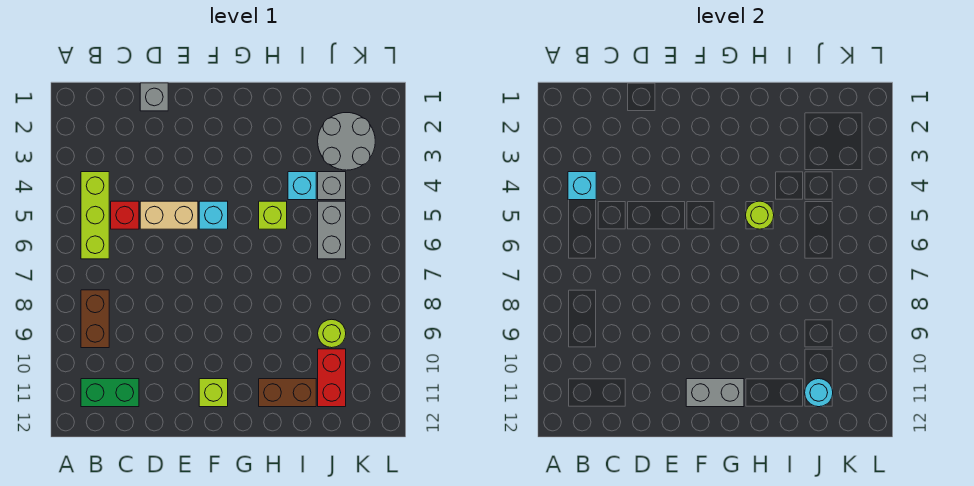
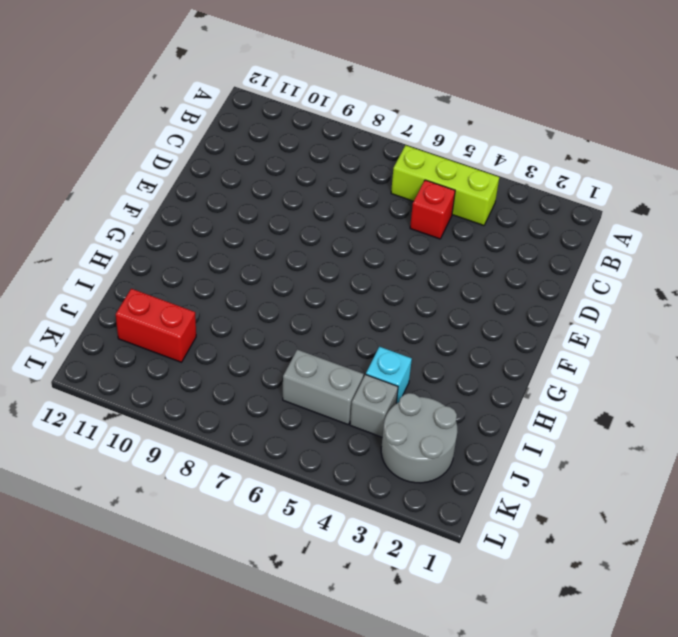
none -> brown brick B8:B9 level 1
none -> green brick B11:C11 level 1
none -> grey brick D1 level 1

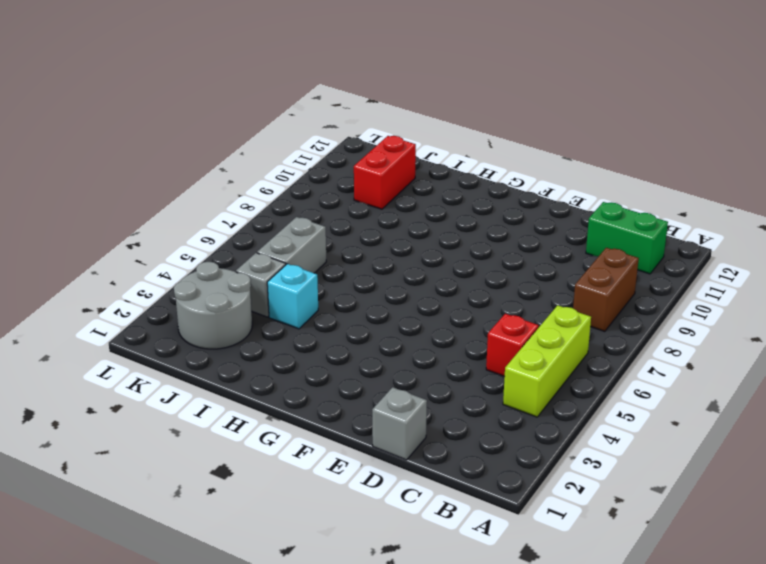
none -> tan brick D5:E5 level 1
none -> cyan brick F5 level 1
none -> lime brick F11 level 1

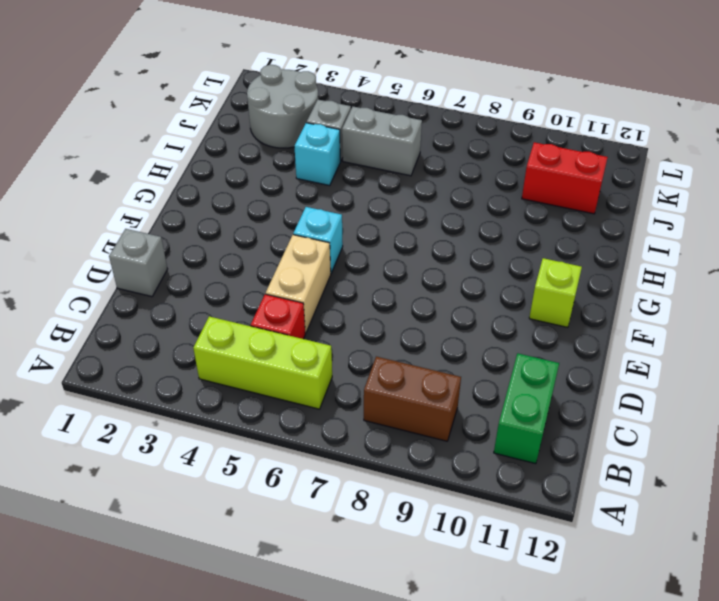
none -> lime brick H5 level 1
none -> brown brick H11:I11 level 1
none -> lime round brick J9 level 1

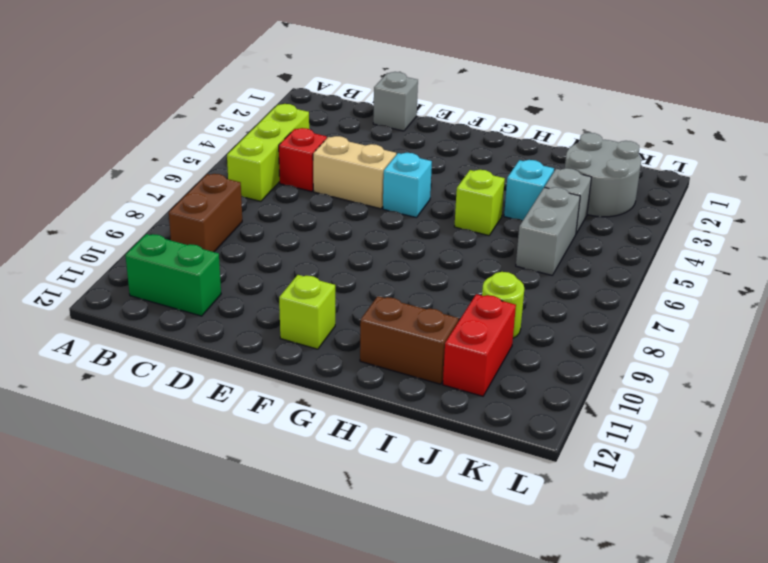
none -> cyan brick B4 level 2
none -> grey brick F11:G11 level 2
none -> lime round brick H5 level 2

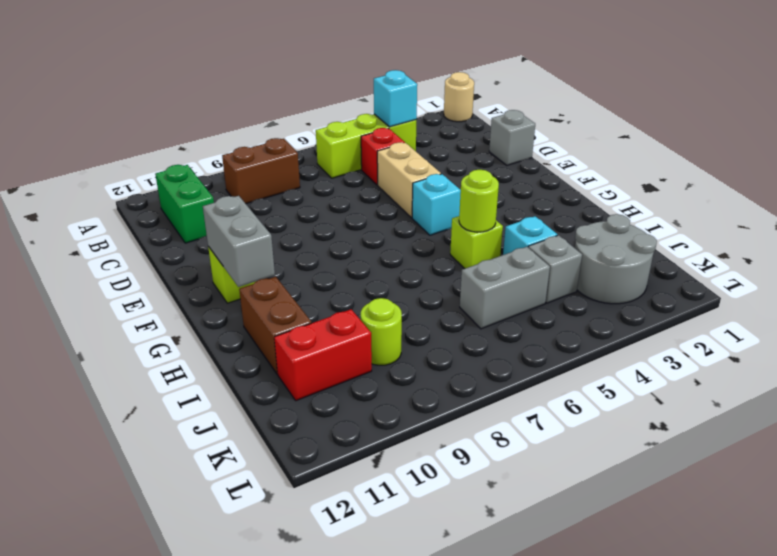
tan round brick A1 level 1 -> none
none -> cyan round brick J11 level 2

